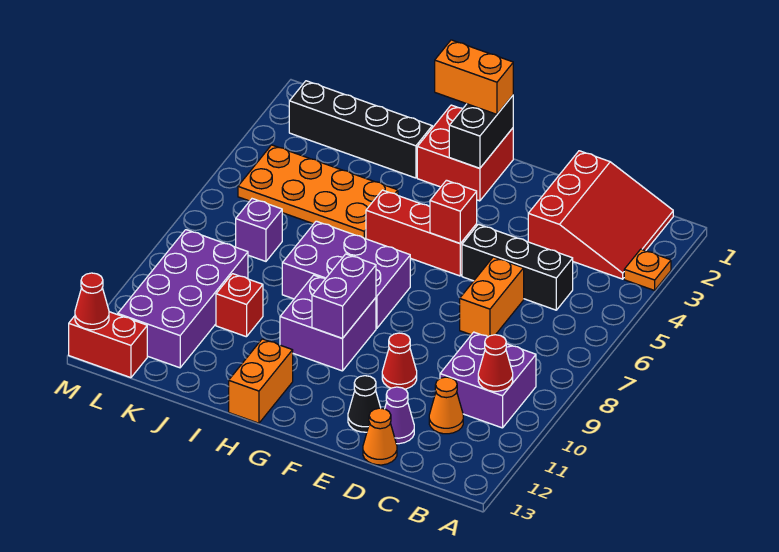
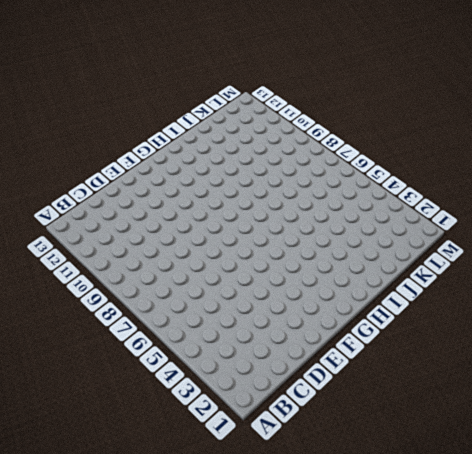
none -> orange plate A3 level 1
none -> red slope B1:D3 level 1 top D
none -> purple brick B9:C10 level 1

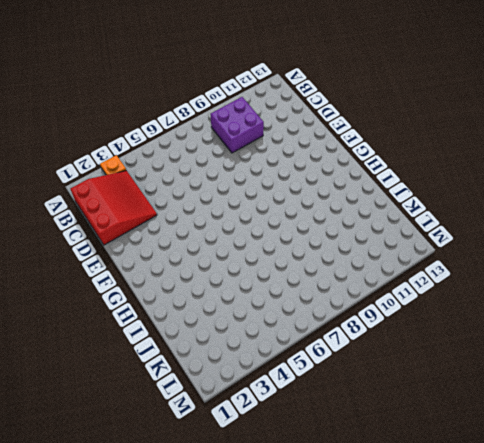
red slope B1:D3 level 1 top 1 -> red slope B1:D3 level 1 top D
none -> black brick C5:E5 level 1
none -> orange cone C11 level 1
none -> orange brick D6:D7 level 1

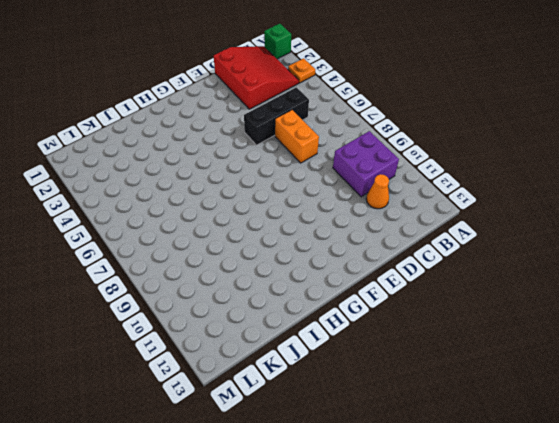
green brick A1 level 1 -> none
none -> purple cone D12 level 1
none -> orange cone D13 level 1
none -> red cone E10 level 1

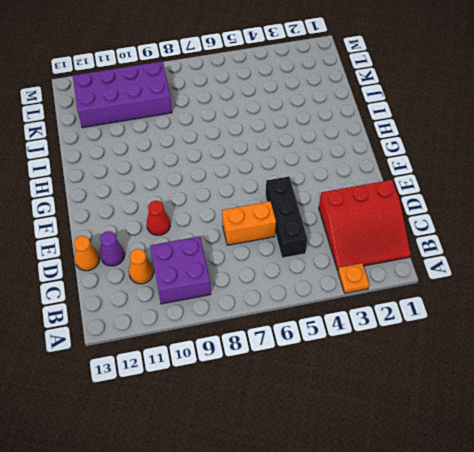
none -> black cone E12 level 1
none -> red brick F5:H5 level 1
none -> red brick G1:H2 level 1

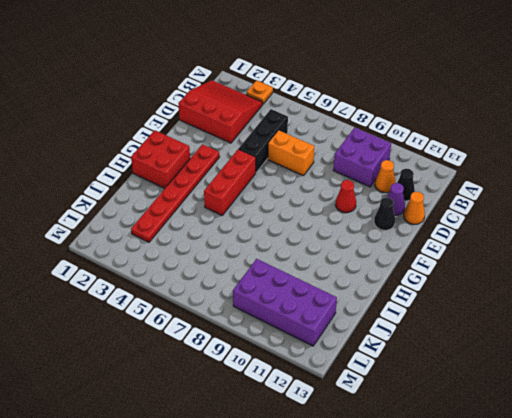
black cone C12 level 1 -> none
red plate F3:K3 level 1 -> none
none -> purple brick G7:I8 level 1
none -> purple brick G9:H10 level 1
none -> orange brick H12:H13 level 1

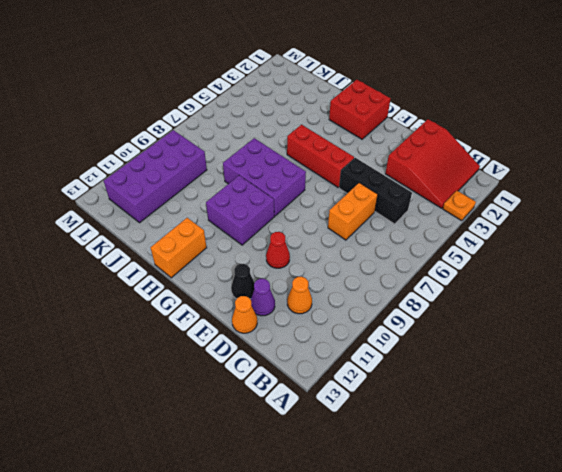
none -> purple brick B9:C10 level 1
none -> black brick I2:L2 level 1
none -> orange plate I4:L5 level 1

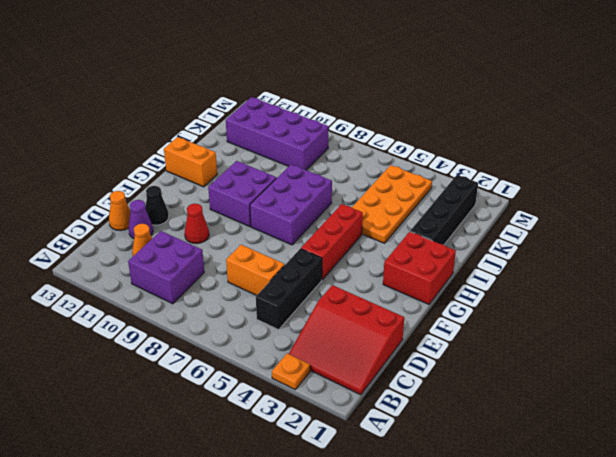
none -> red brick J10 level 1
none -> purple brick K7 level 1
none -> red brick L13:M13 level 1

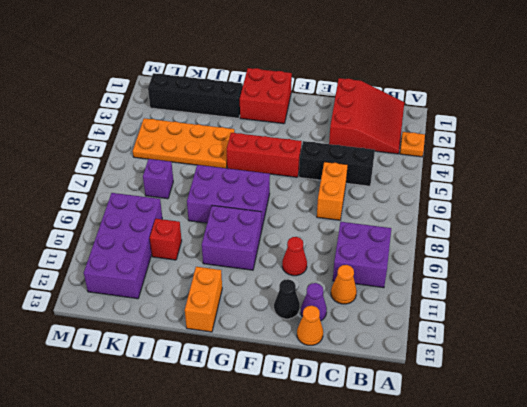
none -> red brick L13:M13 level 1
none -> red cone B10 level 2
none -> red brick F5 level 2

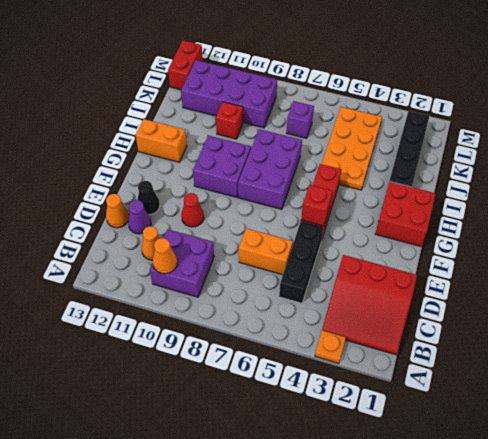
orange cone B10 level 2 -> red cone B10 level 2
none -> black brick G1:G2 level 2
none -> purple brick G9:G10 level 2
none -> red cone M13 level 2

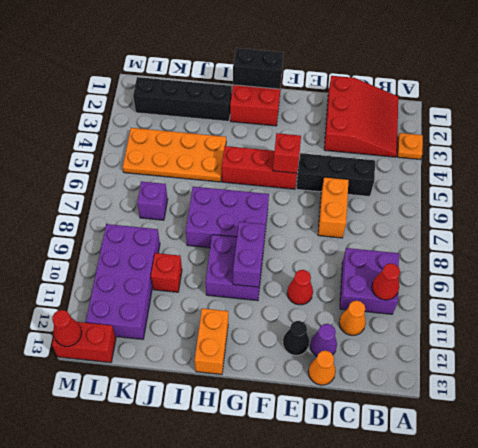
black brick G1:H1 level 2 -> black brick G1:G2 level 2
none -> orange brick G1:H1 level 3

